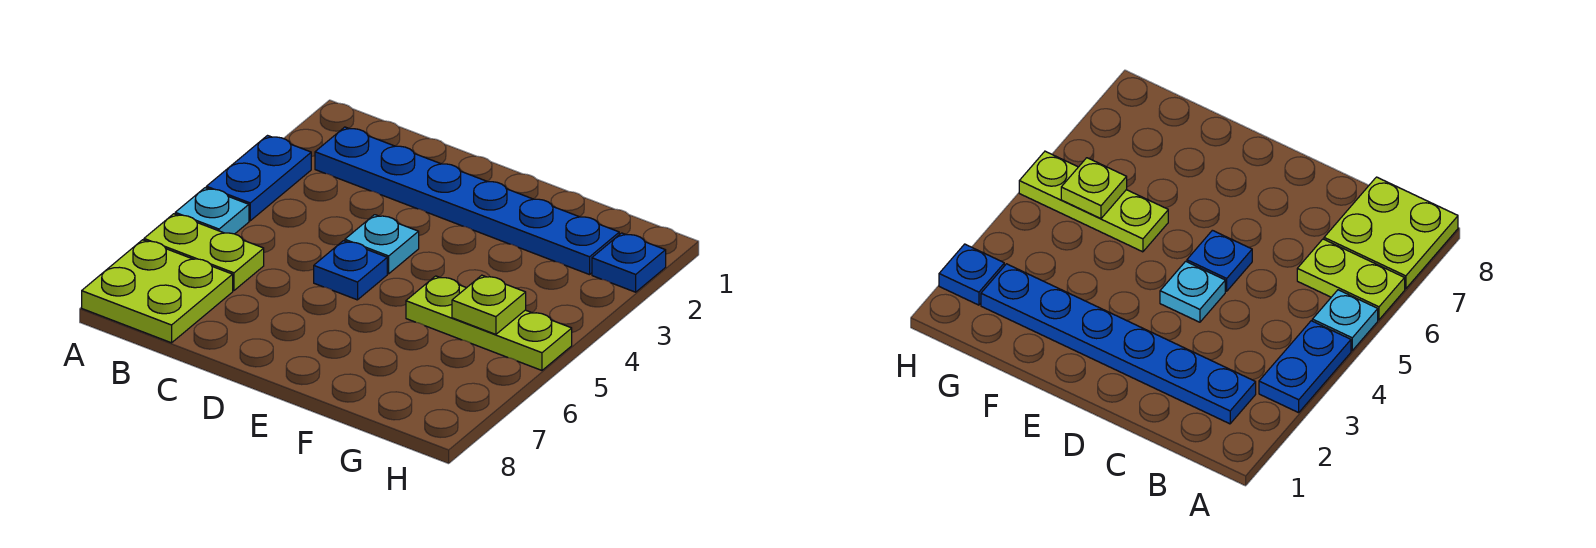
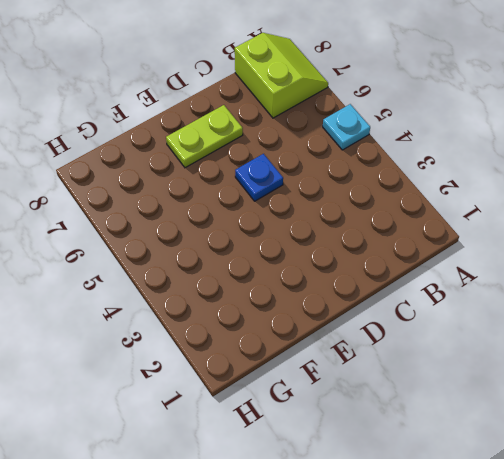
lime slope A7:B8 level 1 top B -> lime plate A7:B8 level 1
lime plate D7:E7 level 1 -> lime plate A6:B6 level 1
none -> blue plate A3:A4 level 1
none -> blue plate B2:G2 level 1

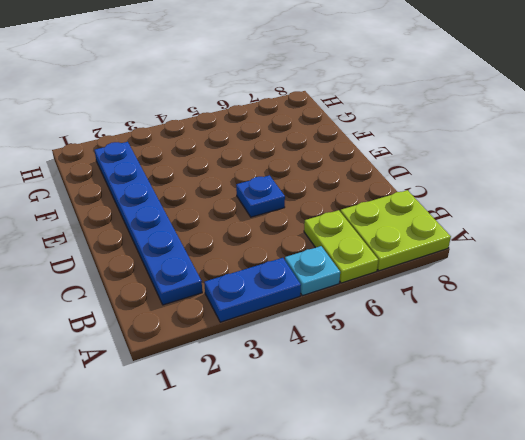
none -> cyan plate D4 level 1
none -> lime plate F5:H5 level 1

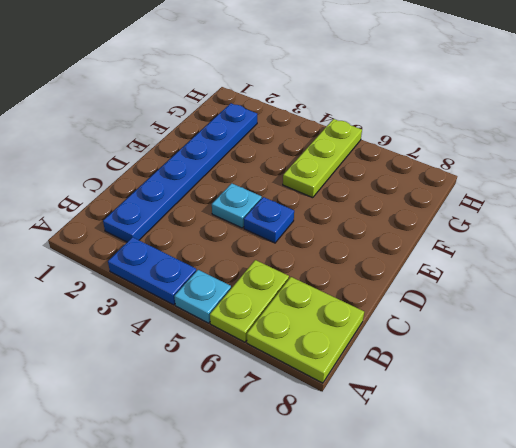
none -> blue plate H2 level 1
none -> lime plate G5 level 2

